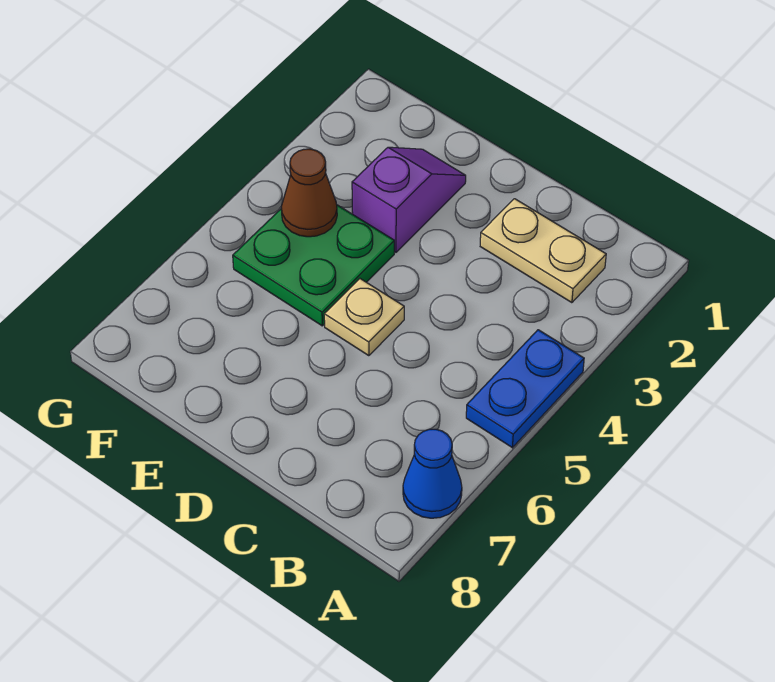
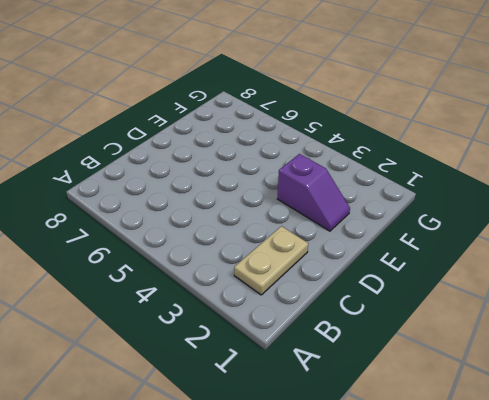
none -> blue plate A4:A5 level 1
none -> blue cone A7 level 1

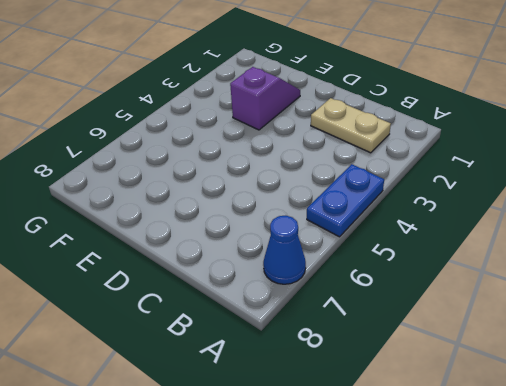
none -> tan plate D5 level 1
none -> green plate E4:F5 level 1

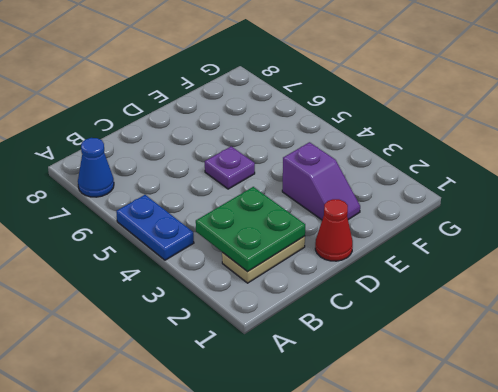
green plate B2:C3 level 2 -> green plate E4:F5 level 1
red cone D1 level 1 -> none
purple plate D5 level 1 -> tan plate D5 level 1
none -> brown cone F4 level 2

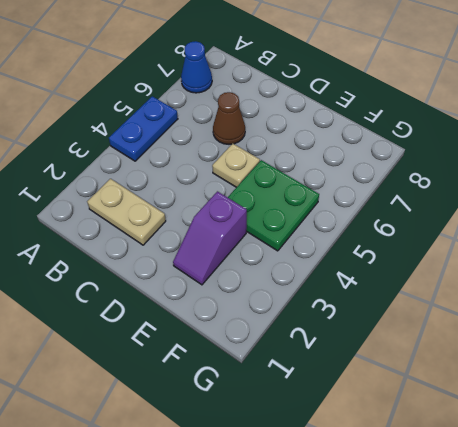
brown cone C6 level 1 -> brown cone F4 level 2

